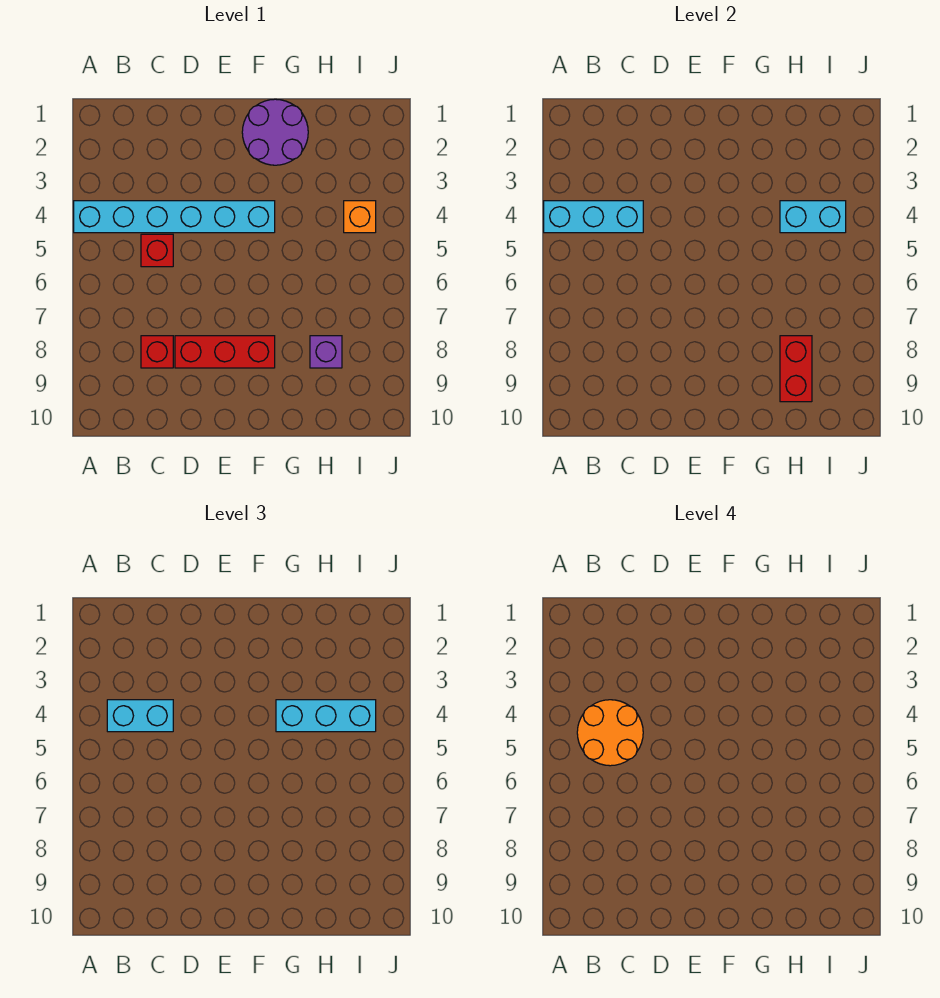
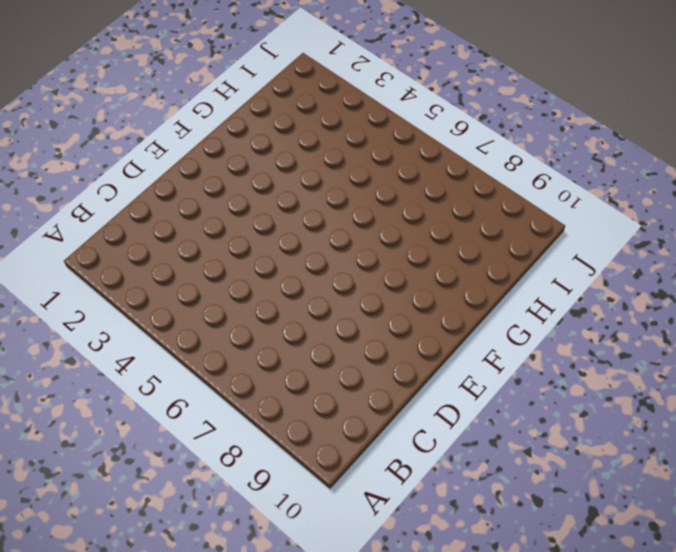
none -> cyan brick A4:F4 level 1
none -> red brick C5 level 1
none -> red brick C8 level 1

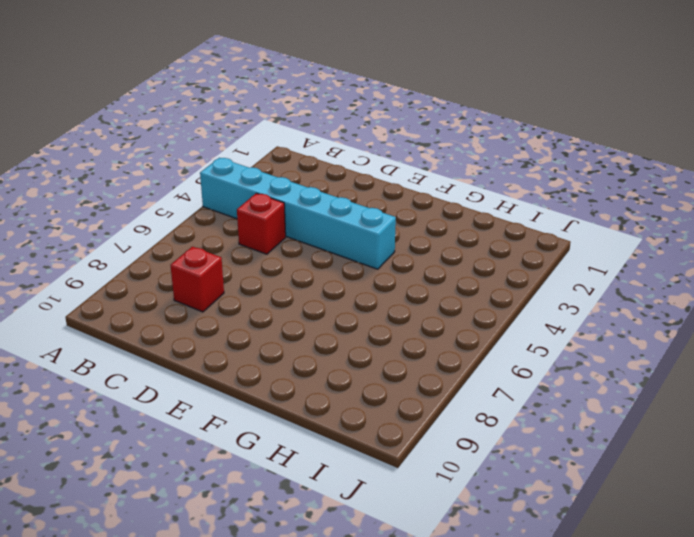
none -> red brick D8:F8 level 1
none -> purple round brick F1:G2 level 1
none -> purple brick H8 level 1

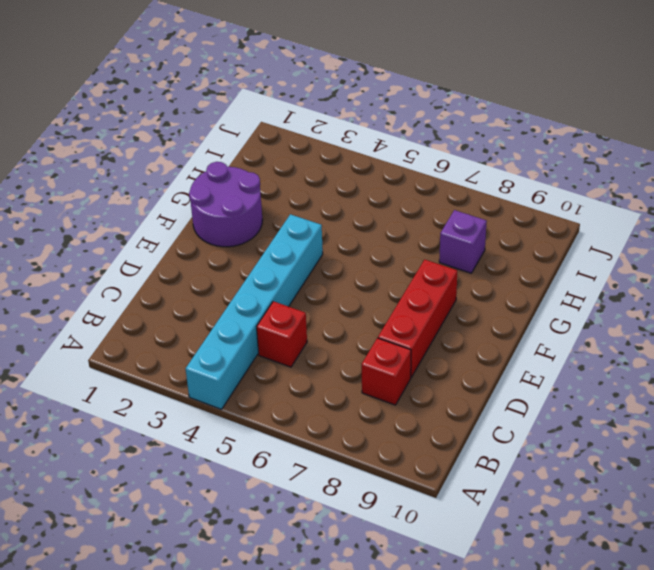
none -> orange brick I4 level 1
none -> cyan brick A4:C4 level 2
none -> cyan brick H4:I4 level 2

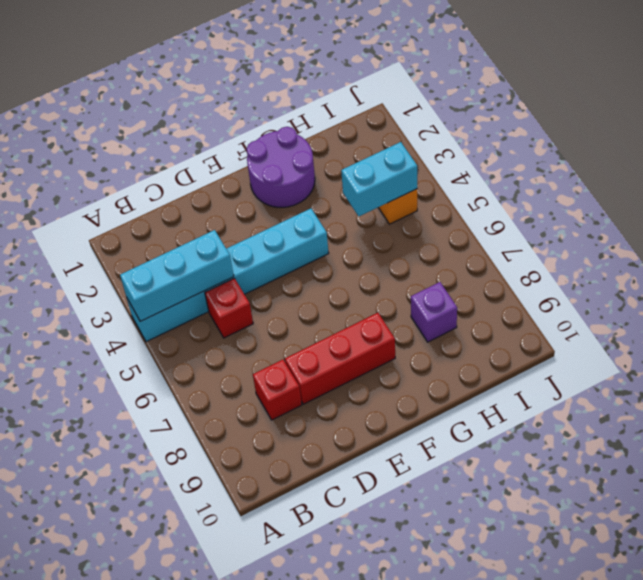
none -> red brick H8:H9 level 2
none -> cyan brick B4:C4 level 3
none -> cyan brick G4:I4 level 3

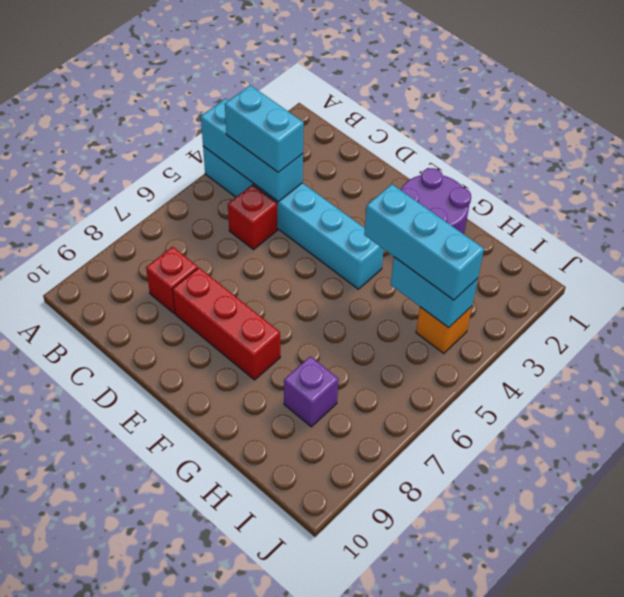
none -> red brick H8:H9 level 2
none -> orange round brick B4:C5 level 4

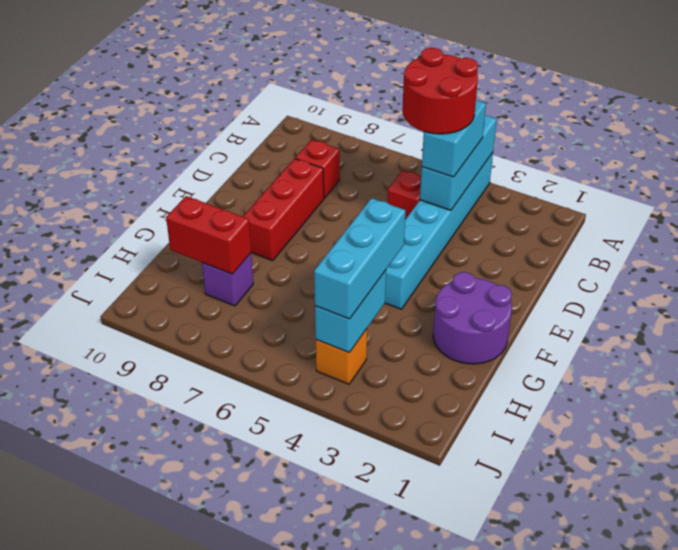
red round brick B4:C5 level 4 -> orange round brick B4:C5 level 4

